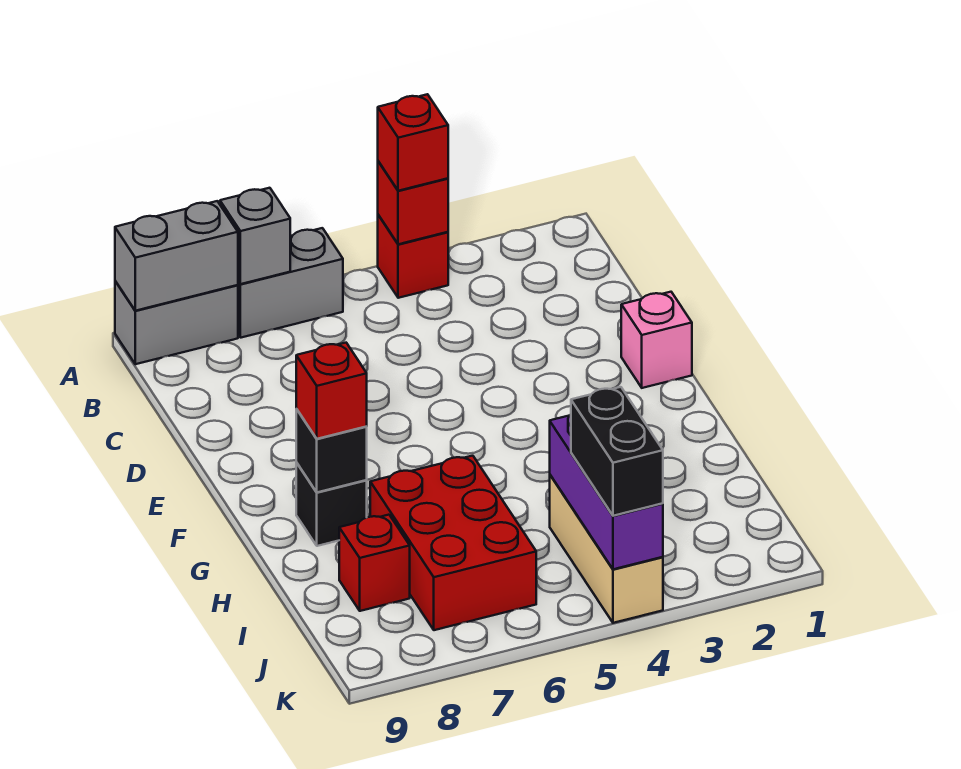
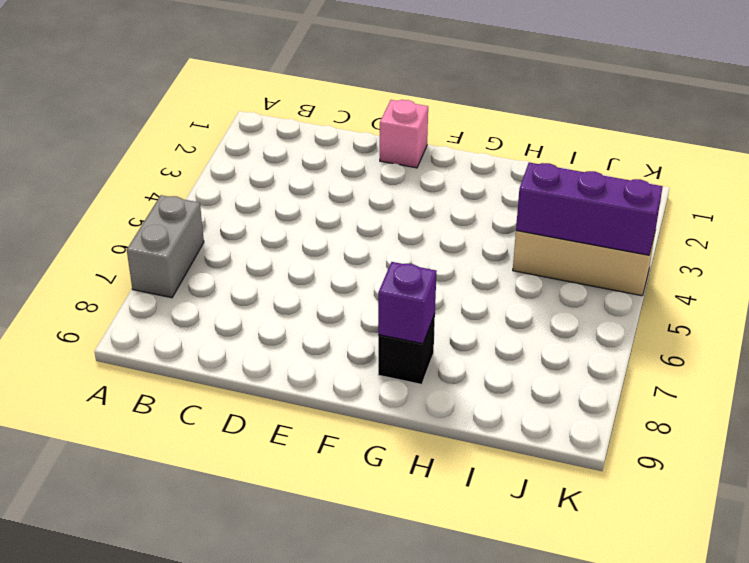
purple brick G8 level 2 -> black brick G8 level 2
none -> red brick A4 level 1
none -> grey brick A8:A9 level 1
none -> red brick H6:J7 level 1

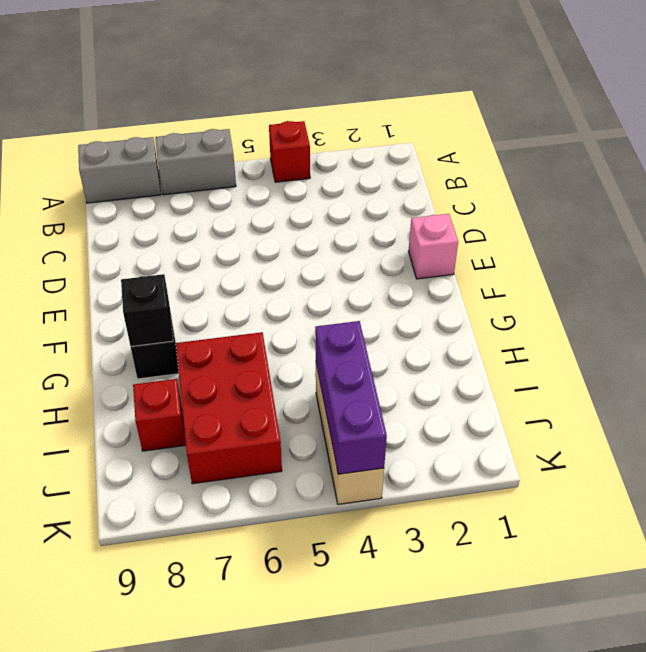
none -> red brick A4 level 2
none -> grey brick A7 level 2
none -> grey brick A8:A9 level 2

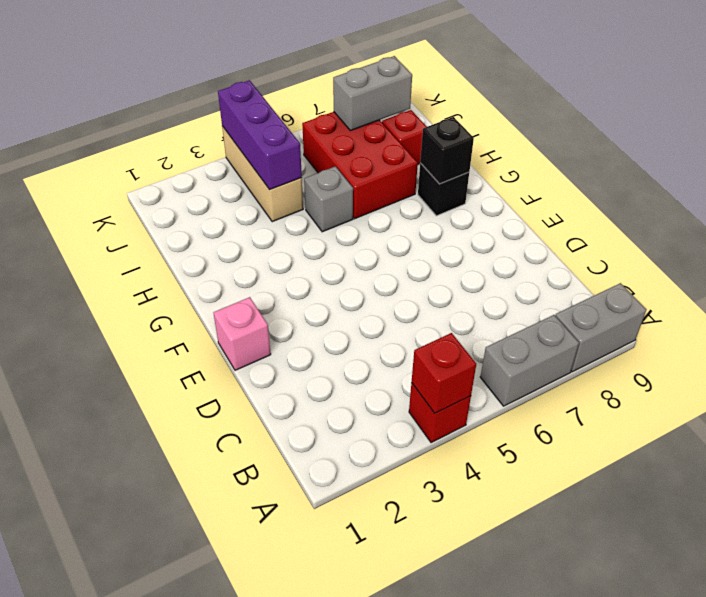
grey brick H5 level 1 -> grey brick A7 level 2
grey brick J7:J8 level 2 -> grey brick A8:A9 level 2
none -> red brick A4 level 3
none -> red brick G8 level 3
none -> black brick J4:K4 level 3

